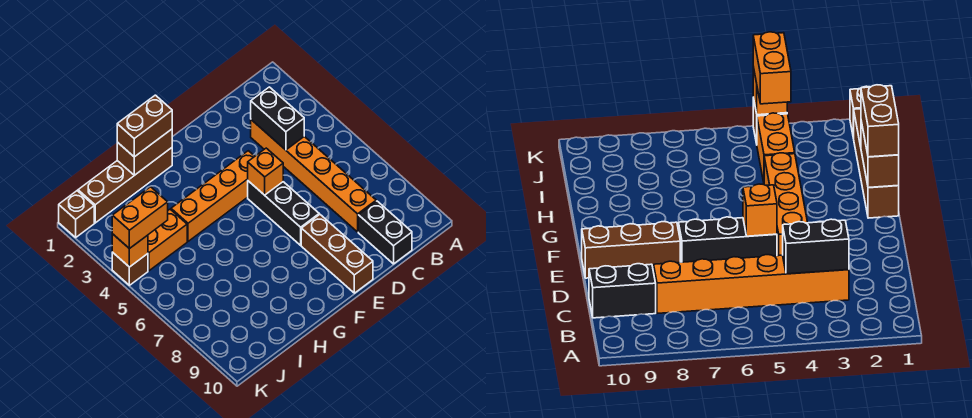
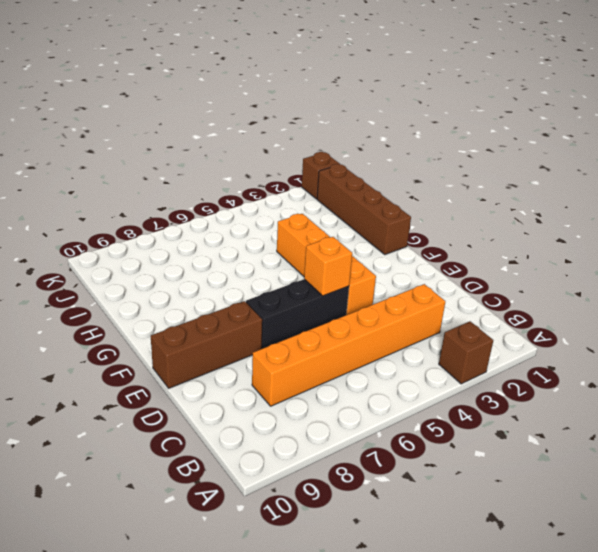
brown brick A3 level 1 -> brown brick K4 level 1
none -> black brick C9:C10 level 1
none -> orange brick I4:J4 level 1
none -> black brick C3:C4 level 2

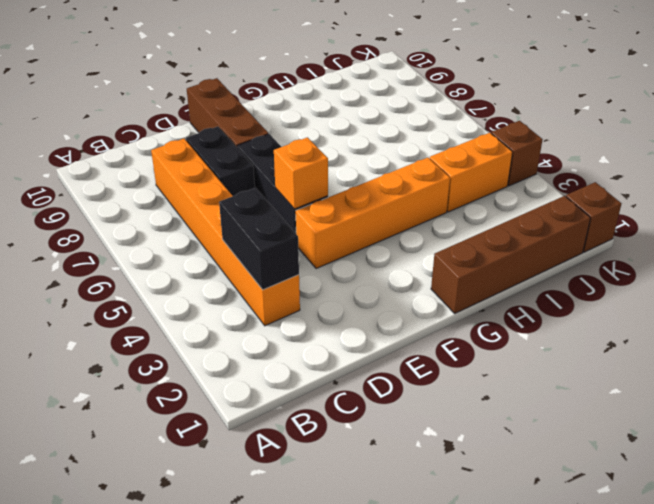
black brick D7:D8 level 1 -> black brick C9:C10 level 1
none -> brown brick G1:H1 level 2
none -> orange brick K4 level 2
none -> brown brick G1:H1 level 3

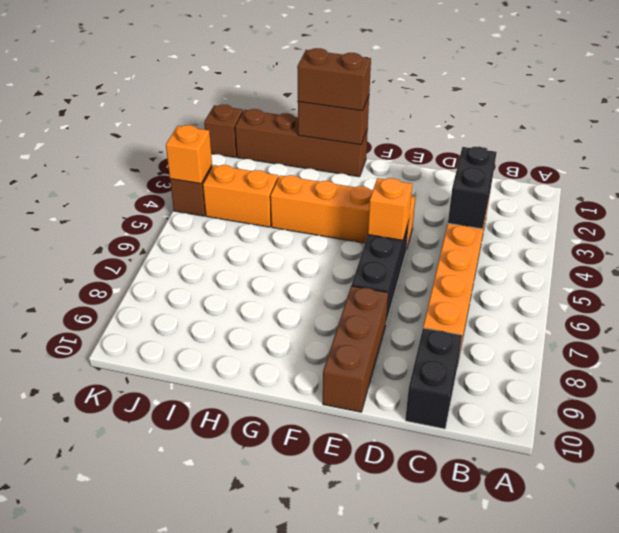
none -> orange brick J4:K4 level 3

